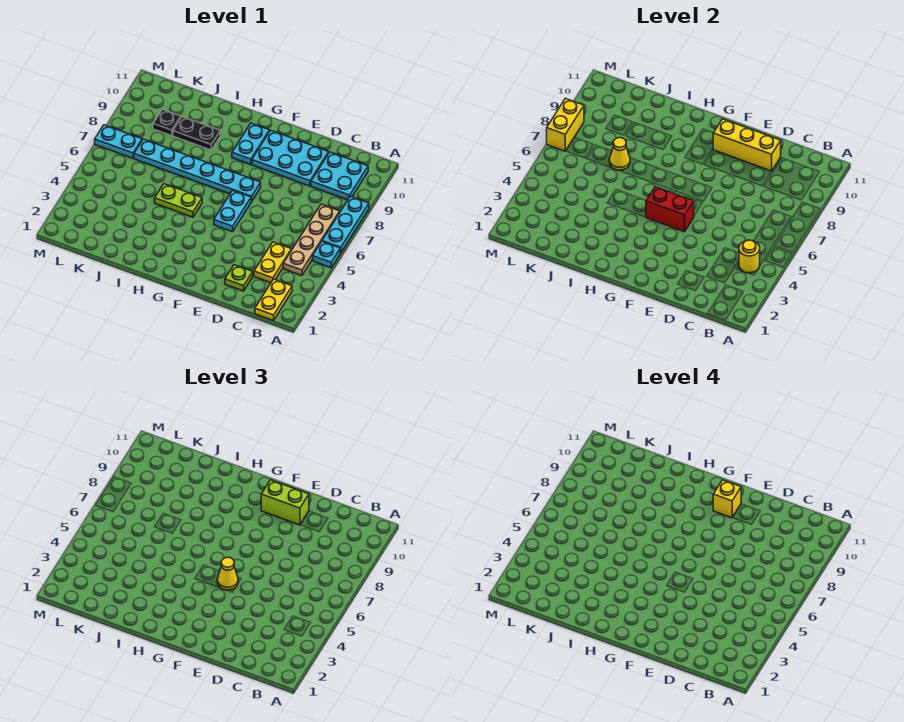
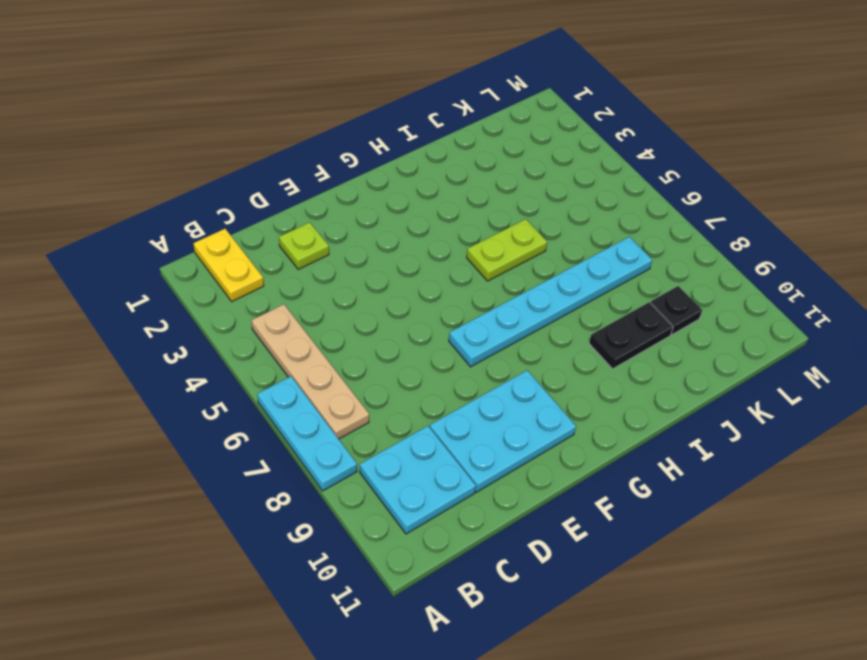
none -> cyan plate A5 level 1
none -> yellow plate C3:C4 level 1
none -> cyan plate F5:F6 level 1

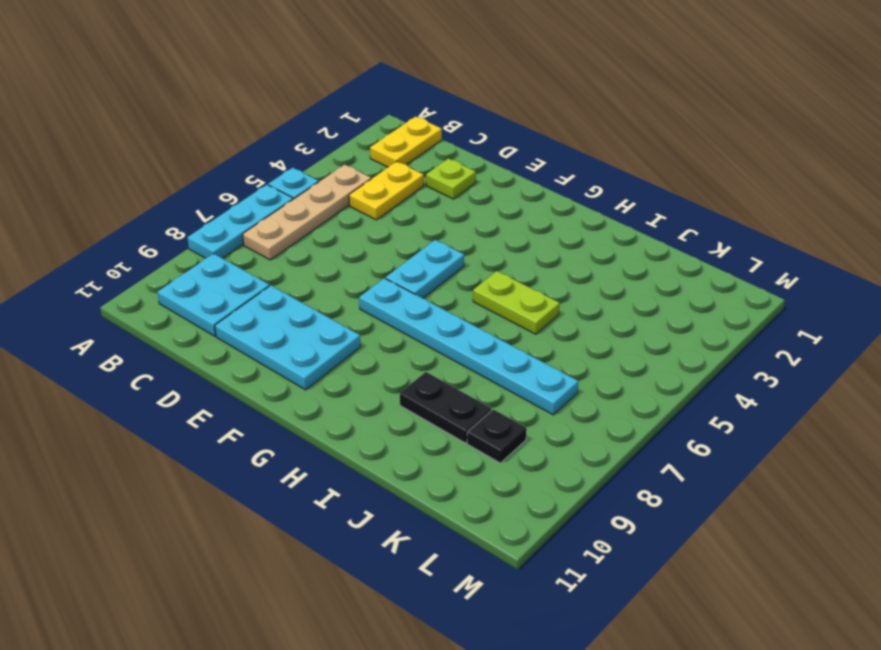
none -> cyan plate G9:G10 level 1
none -> cyan plate L7:M7 level 1
none -> yellow round brick B4 level 2

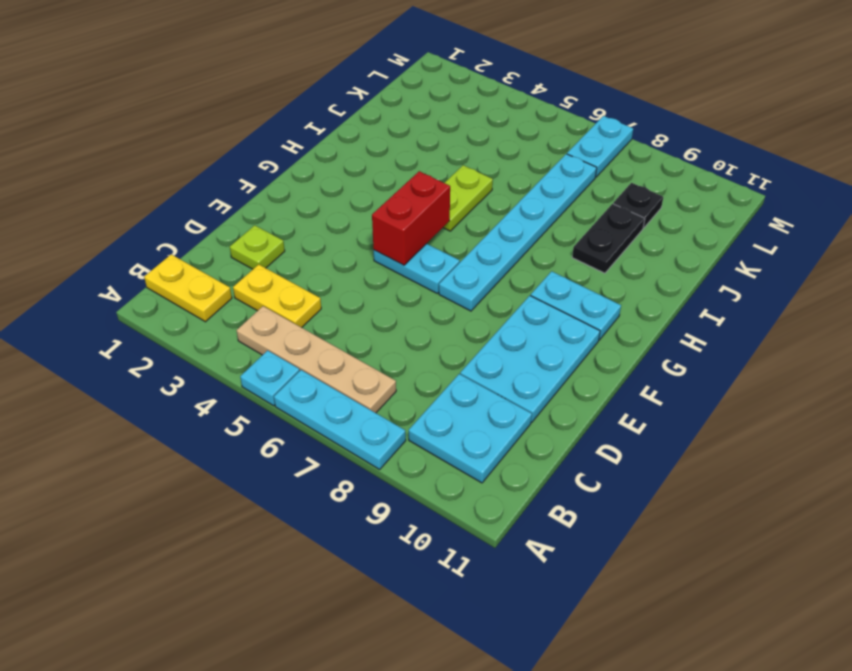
none -> yellow round brick B4 level 2
none -> yellow brick D10:F10 level 2
none -> yellow cone J7 level 2

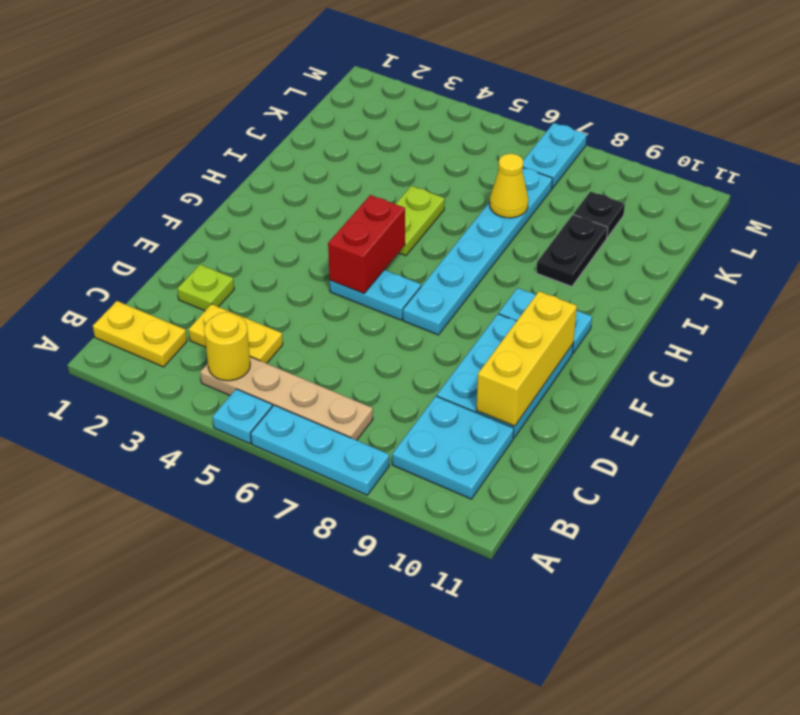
none -> yellow brick M7:M8 level 2
none -> lime brick E10:F10 level 3
none -> yellow cone F5 level 3

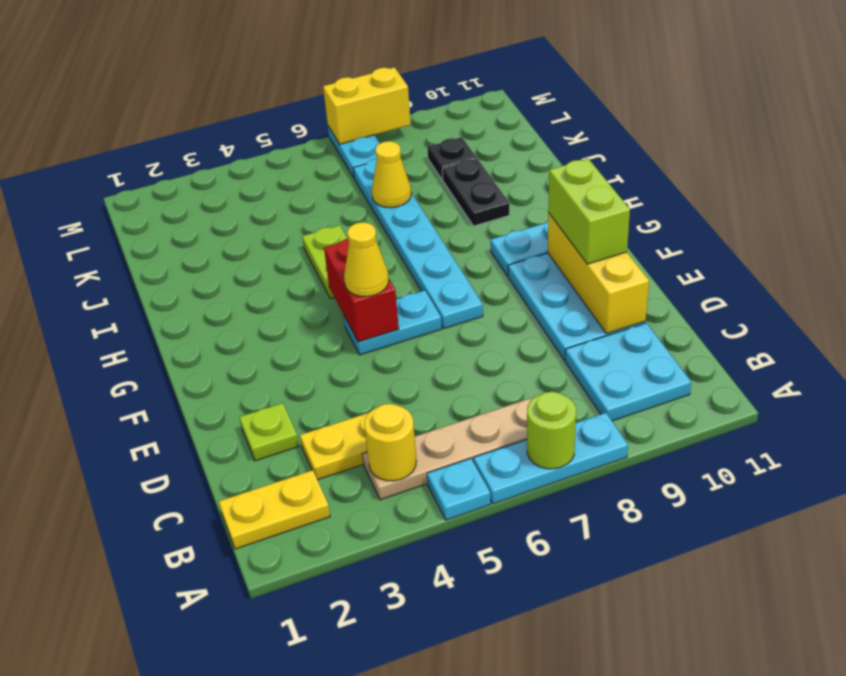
lime round brick A7 level 2 -> none
none -> yellow brick F10 level 4

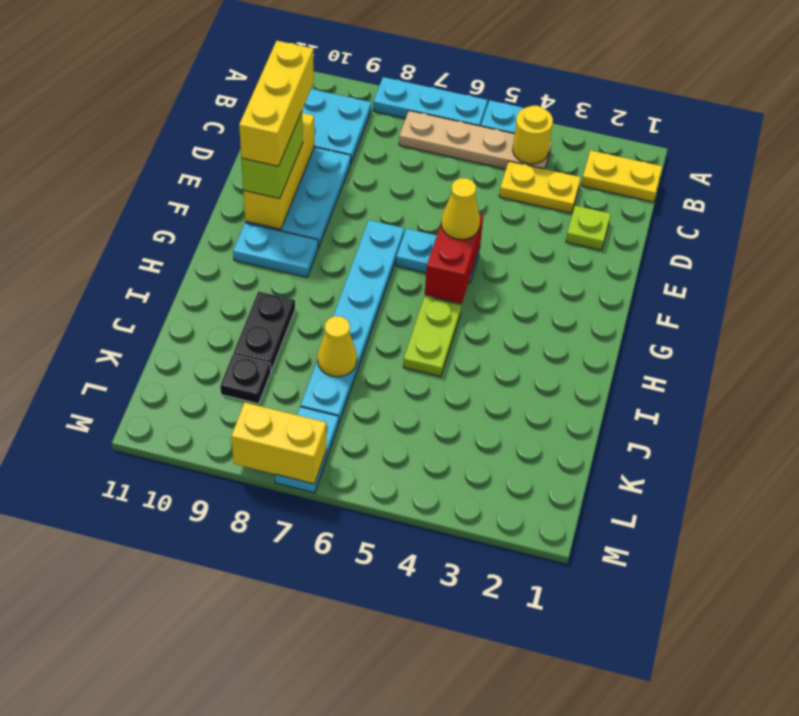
yellow brick D10:F10 level 4 -> yellow brick F10 level 4

